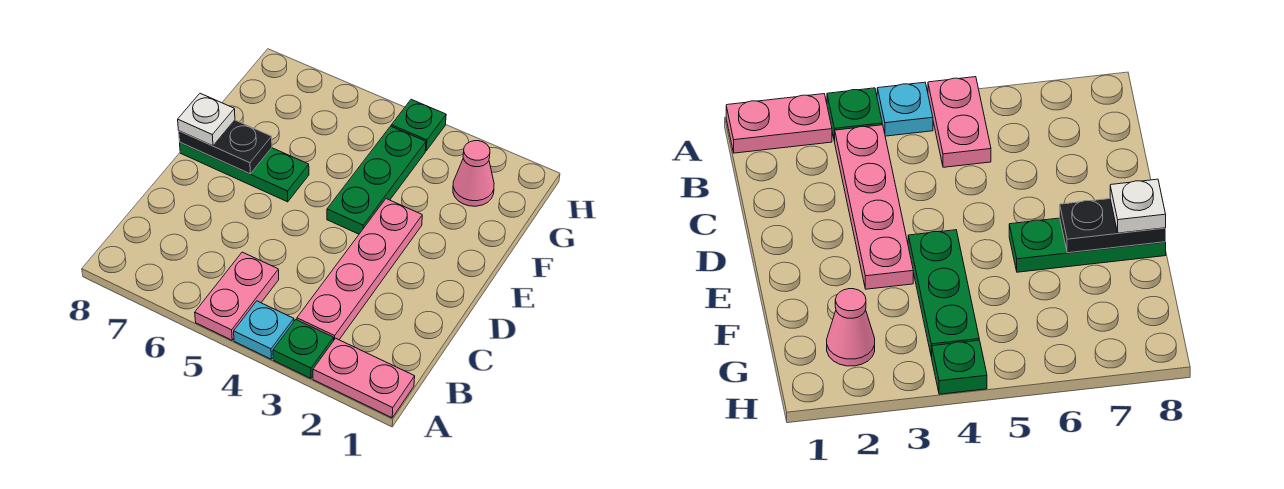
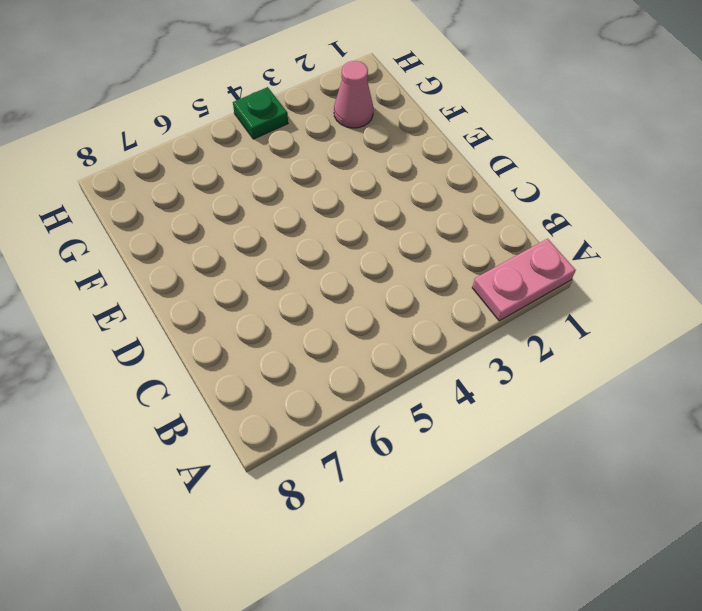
none -> green plate A3 level 1
none -> cyan plate A4 level 1

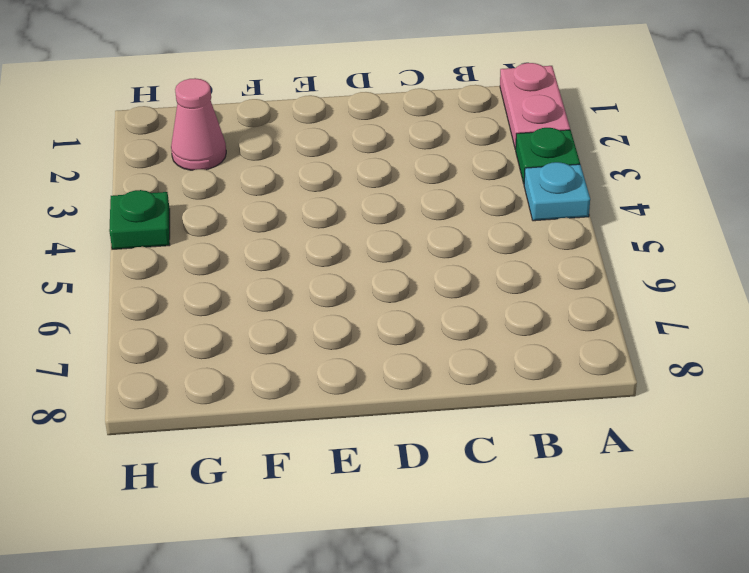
none -> pink plate A5:B5 level 1
none -> pink plate B3:E3 level 1

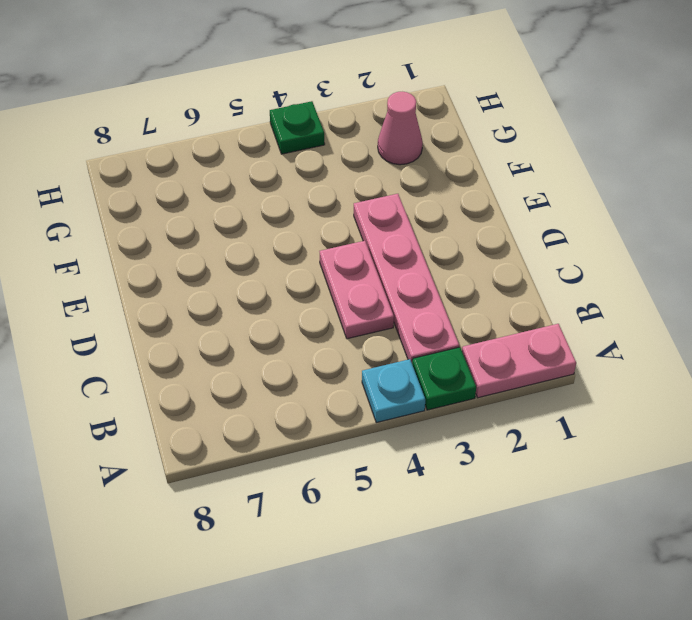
pink plate C4:D4 level 1 -> pink plate A5:B5 level 1
none -> green plate E4:G4 level 1
none -> green plate E6:E8 level 1

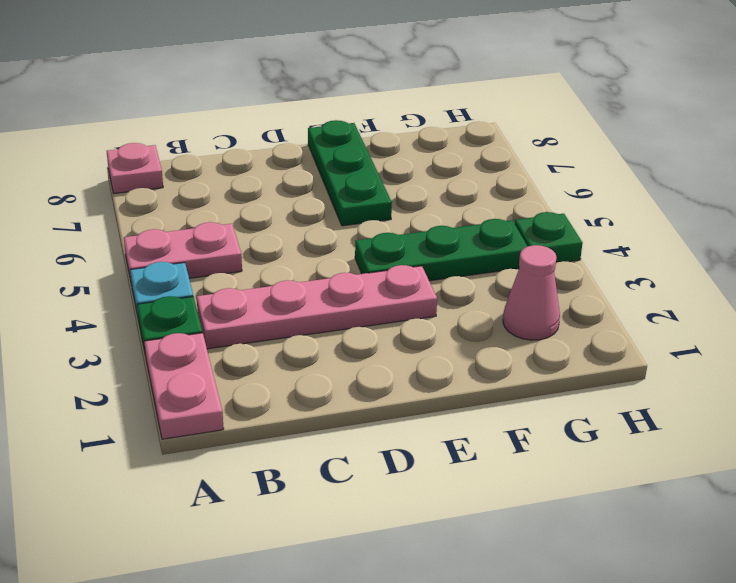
pink plate A8 level 1 -> none
none -> black plate E7:E8 level 2
none -> white plate E8 level 3

